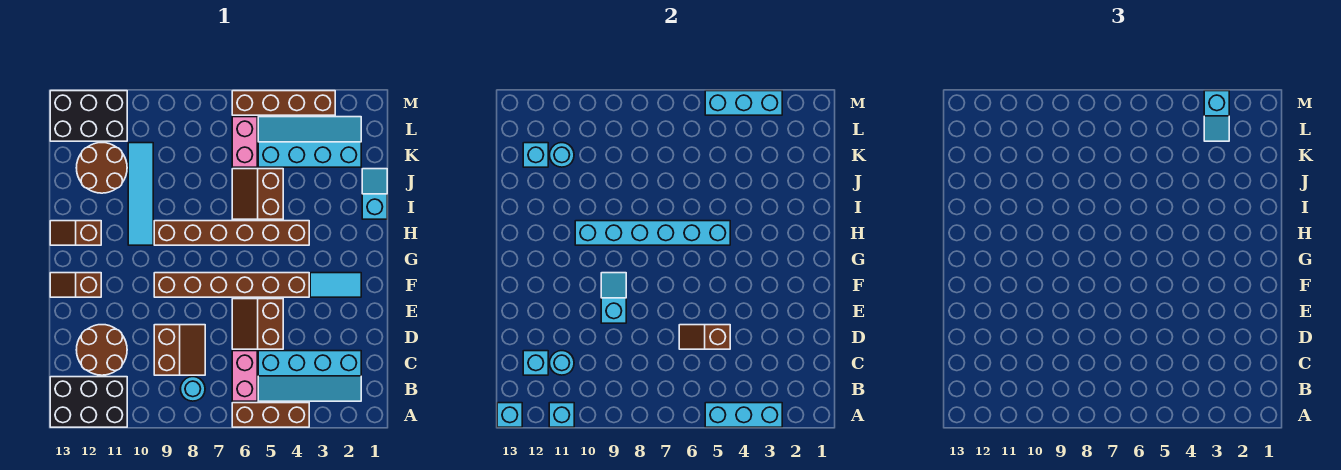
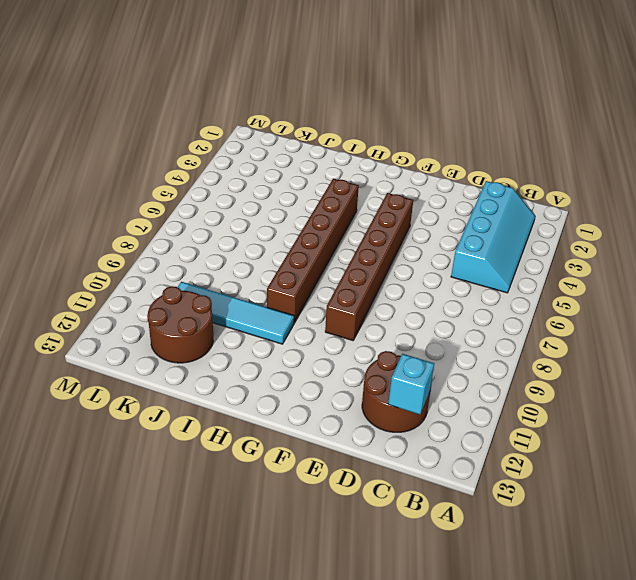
none -> brown brick A4:A6 level 1
none -> black brick A11:B13 level 1
none -> pink brick B6:C6 level 1
none -> cyan round brick B8 level 1

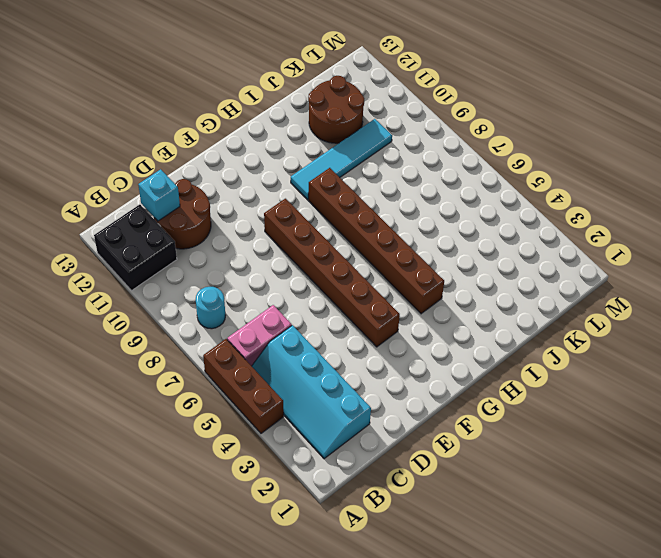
black brick A11:B12 level 1 -> black brick A11:B13 level 1
none -> brown slope C8:D9 level 1 top 9
none -> brown slope D5:E6 level 1 top 5
none -> cyan tile F2:F3 level 1
none -> brown slope F12:F13 level 1 top 12

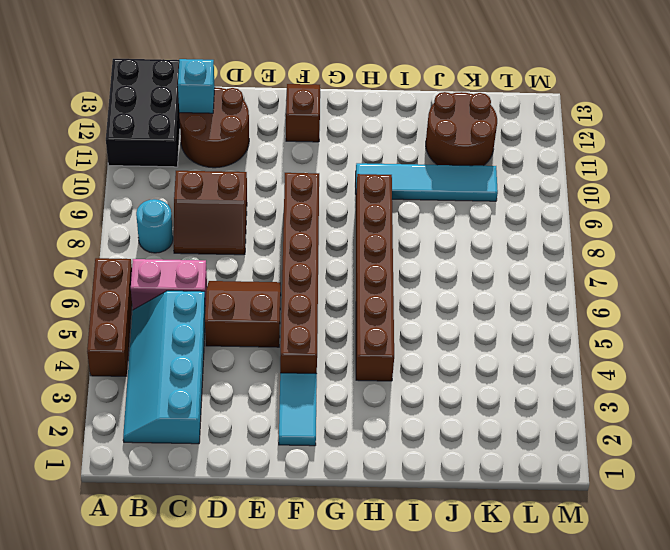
none -> brown slope H12:H13 level 1 top 12
none -> cyan slope I1:J1 level 1 top I
none -> brown slope I5:J6 level 1 top 5
none -> cyan slope K2:L5 level 1 top K

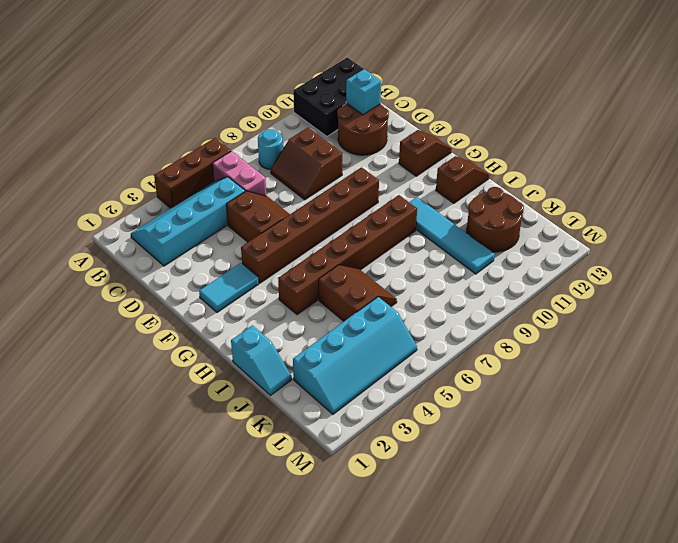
none -> pink brick K6:L6 level 1
none -> black brick L11:M13 level 1
none -> brown brick M3:M6 level 1
none -> cyan brick A3:A5 level 2

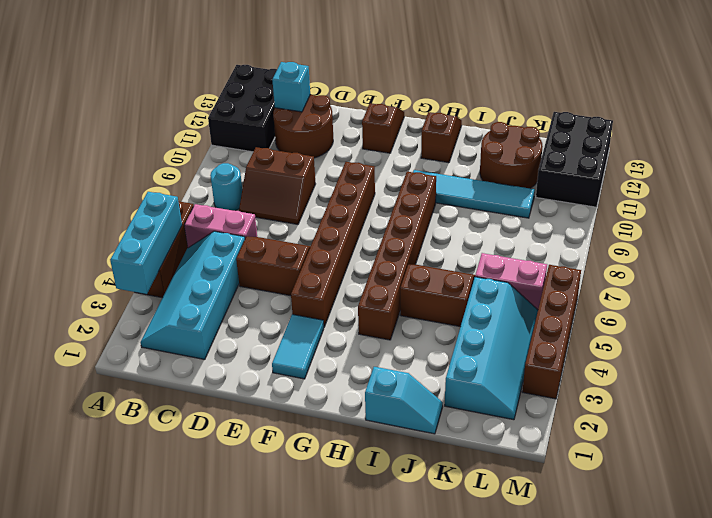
none -> cyan brick A11 level 2
none -> cyan brick A13 level 2
none -> cyan round brick C11 level 2
none -> brown slope D5:D6 level 2 top 5

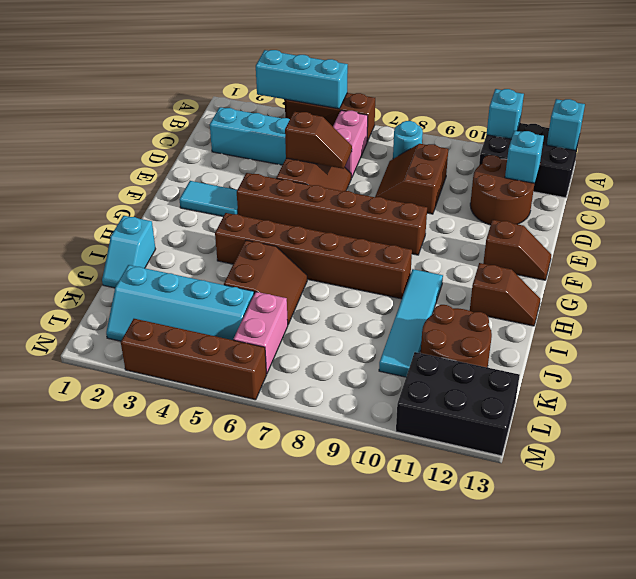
none -> cyan round brick C11 level 2
none -> cyan slope E9:F9 level 2 top E
none -> cyan brick H5:H10 level 2
none -> cyan round brick K11 level 2

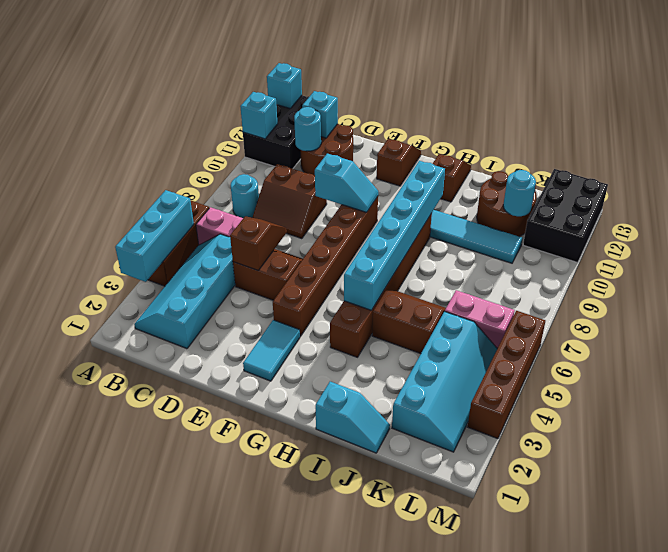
none -> cyan brick K12 level 2
none -> cyan brick M3:M5 level 2
none -> cyan slope L3:M3 level 3 top M

